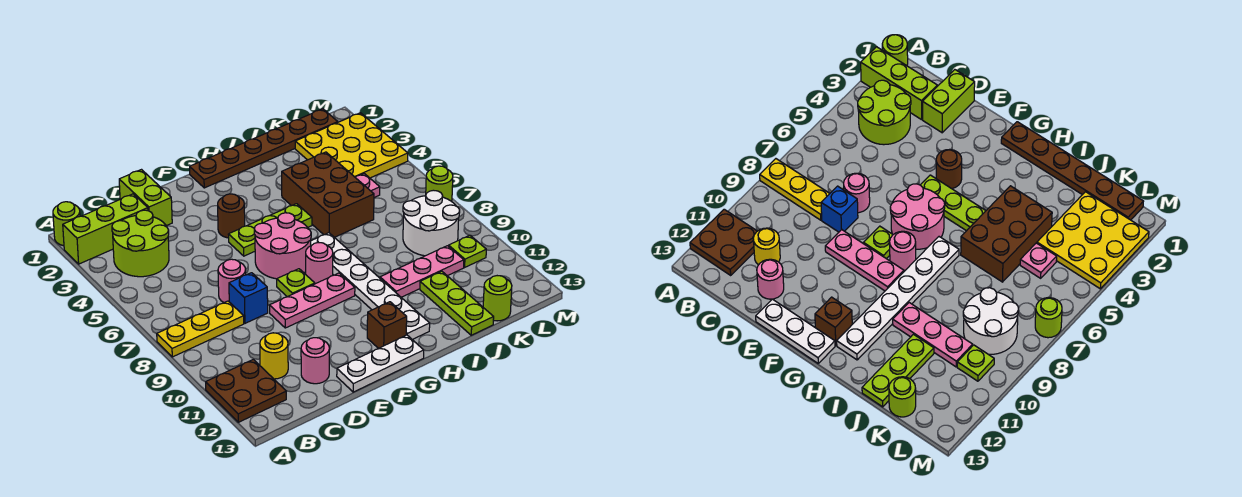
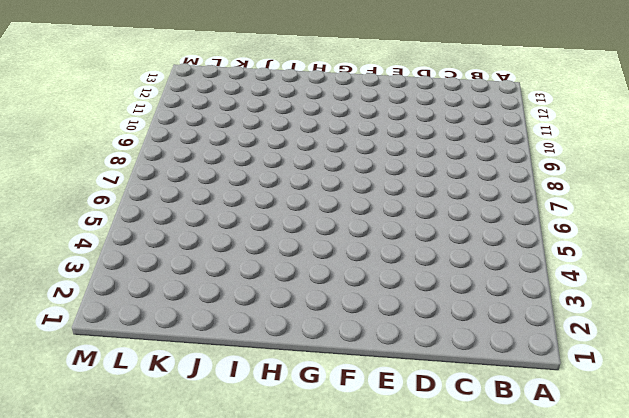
none -> lime round brick A1 level 1
none -> lime brick A2:C2 level 1
none -> yellow plate A8:C8 level 1

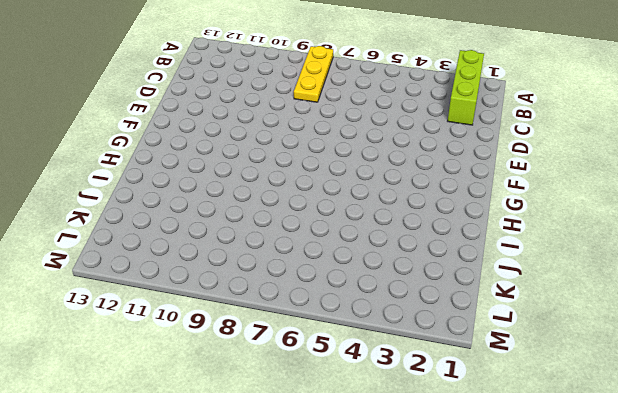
none -> lime round brick A1 level 1
none -> brown plate A11:B12 level 1
none -> lime round brick B3:C4 level 1

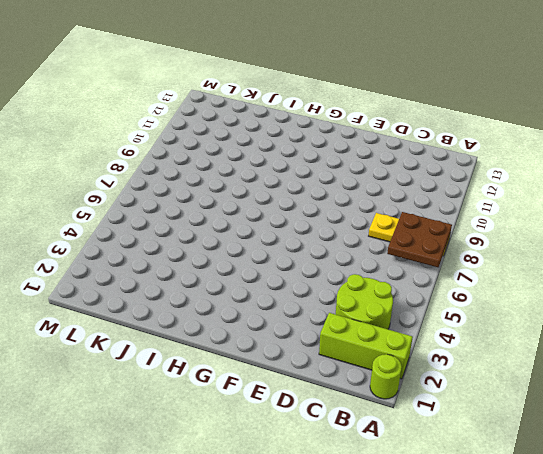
brown plate A7:B8 level 2 -> brown plate A11:B12 level 1
none -> yellow round brick C11 level 1
none -> lime brick D1:D2 level 1
none -> pink round brick D7 level 1

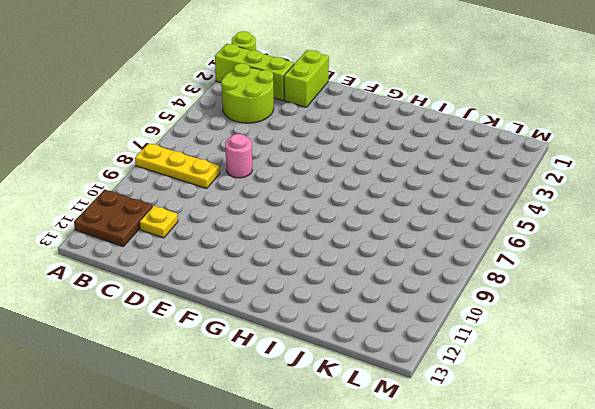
yellow plate C11 level 1 -> yellow round brick C11 level 1
none -> blue brick D8 level 1
none -> pink round brick D12 level 1
none -> pink plate E9:G9 level 1

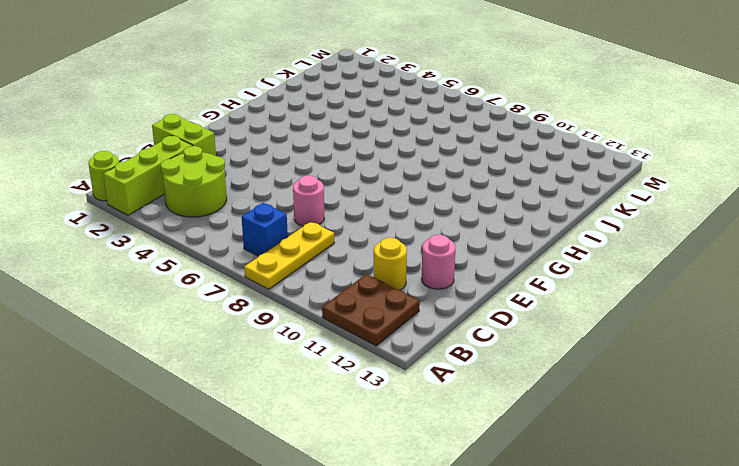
blue brick B7 level 1 -> blue brick D8 level 1
none -> pink plate E9:G9 level 1
none -> white plate E13:G13 level 1
none -> brown round brick F4 level 1

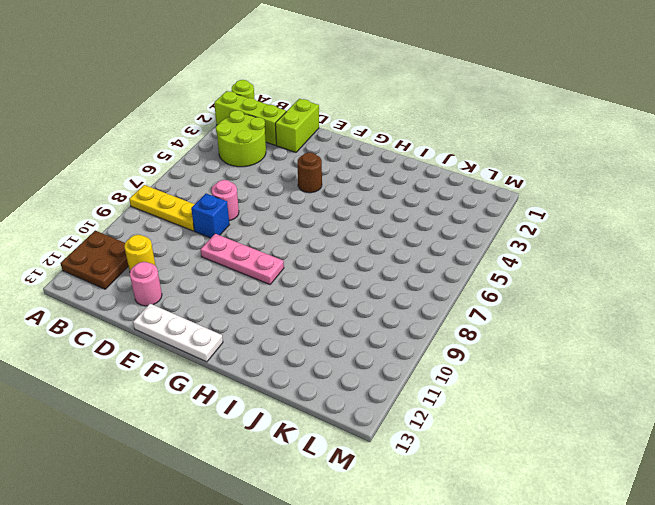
none -> lime plate F5:H5 level 1
none -> pink round brick F6:G7 level 1
none -> lime plate F8 level 1

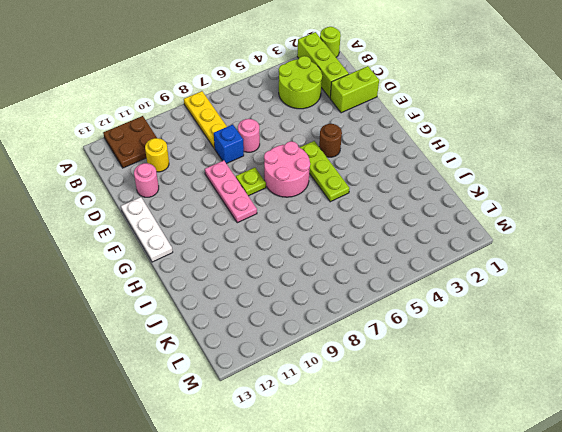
none -> brown plate G1:L1 level 1
none -> pink round brick G8 level 1
none -> brown brick G12 level 1

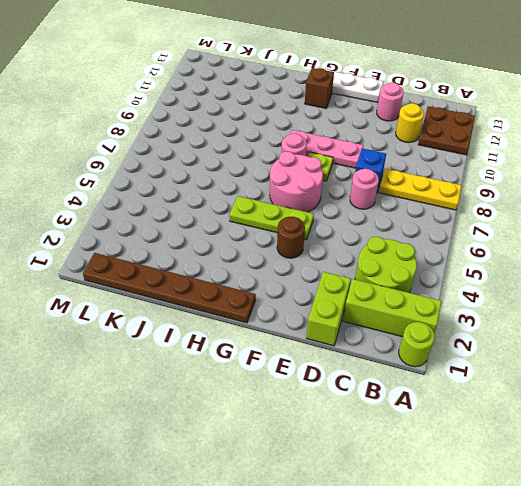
none -> white plate H7:H12 level 1
none -> brown brick I4:J6 level 1
none -> pink plate I10:K10 level 1

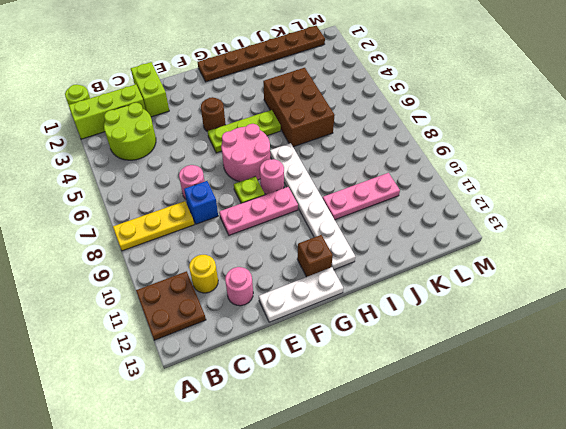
none -> lime plate J11:J13 level 1
none -> yellow plate K2:M4 level 1
none -> pink plate K5 level 1

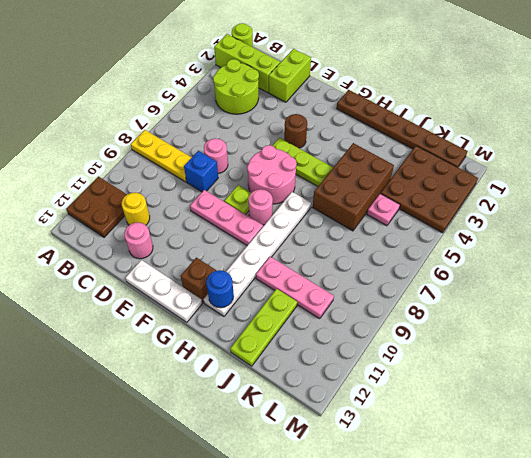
blue round brick H12 level 2 -> none
brown plate K2:M4 level 1 -> yellow plate K2:M4 level 1
none -> white round brick K8:L9 level 1
none -> lime round brick K13 level 1
none -> lime plate L10 level 1

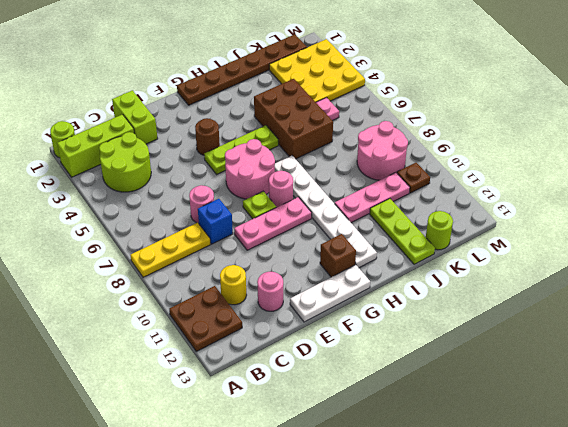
pink round brick K8:L9 level 1 -> white round brick K8:L9 level 1
brown plate L10 level 1 -> lime plate L10 level 1
none -> lime round brick M7 level 1

